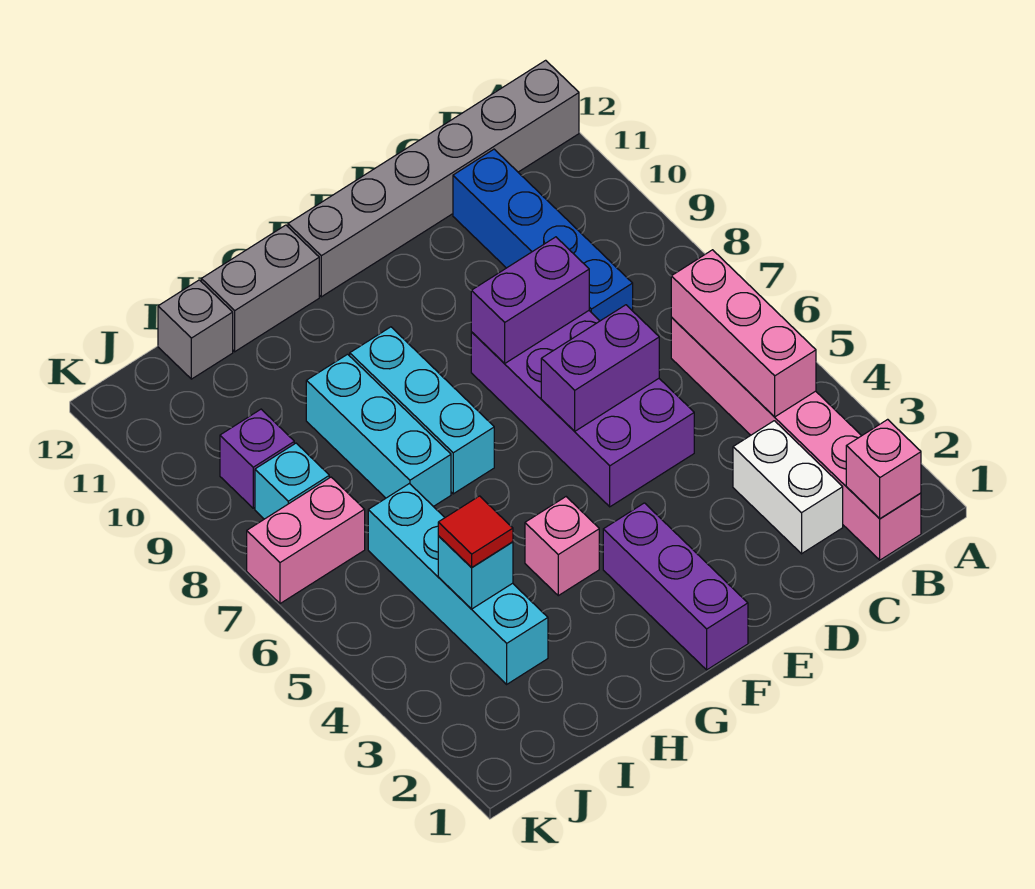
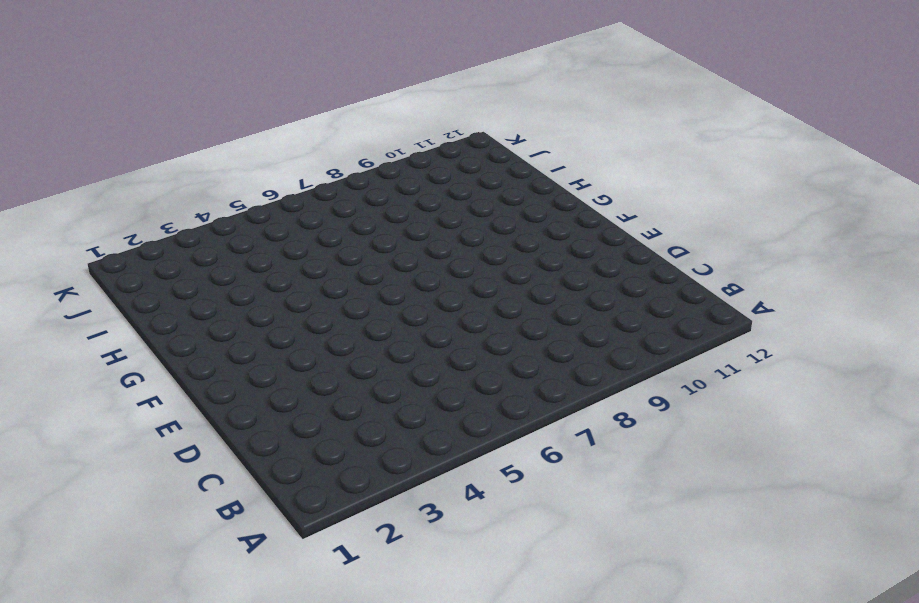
none -> grey brick A12:F12 level 1
none -> pink brick B1:B6 level 1
none -> white brick C2:C3 level 1

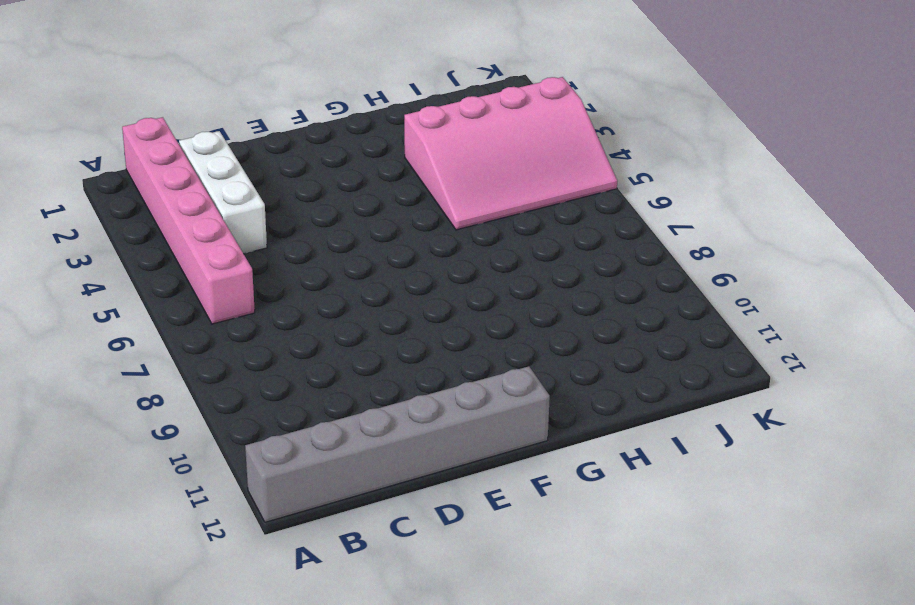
white brick C2:C4 level 1 -> white brick C2:C3 level 1
pink slope H3:K5 level 1 top 3 -> cyan brick I3:I6 level 1
none -> blue brick C8:C11 level 1
none -> purple brick D5:E8 level 1
none -> purple brick F1:F3 level 1

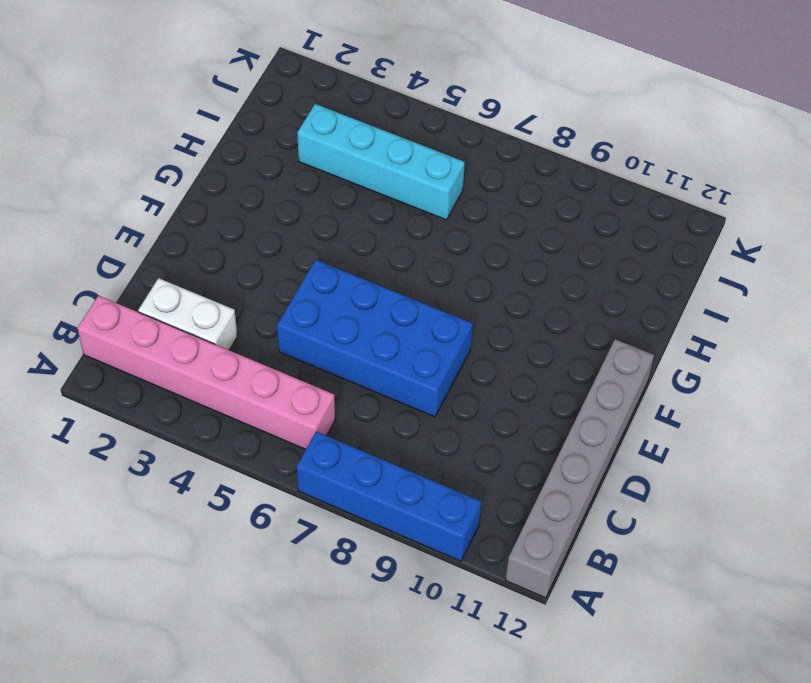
blue brick A7:A10 level 1 -> blue brick C8:C11 level 1
blue brick D5:E8 level 1 -> purple brick D5:E8 level 1
none -> purple brick F1:F3 level 1
none -> pink brick G4 level 1
none -> cyan brick G7:G9 level 1

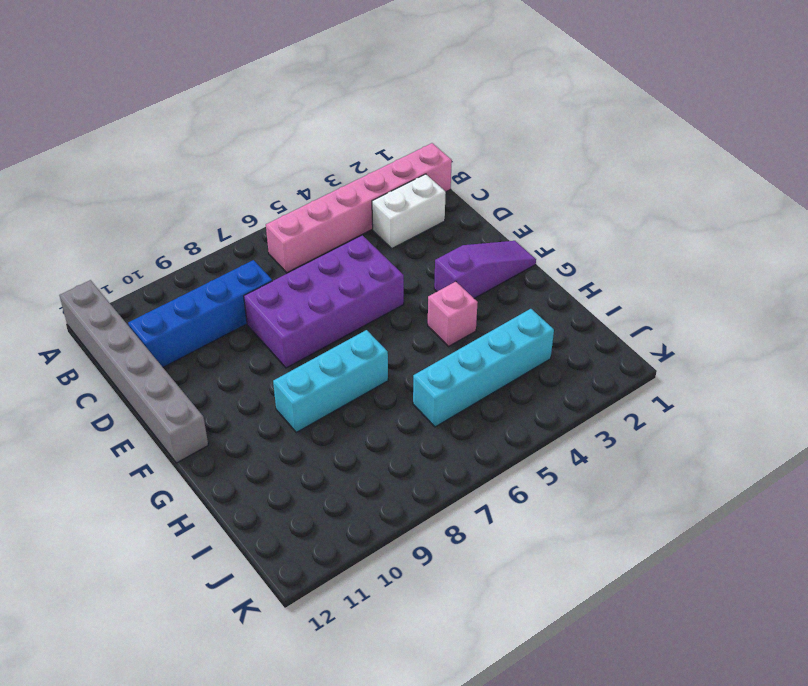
purple slope F1:F3 level 1 top 3 -> purple brick F1:F3 level 1
none -> grey brick G12:H12 level 1
none -> cyan brick H7:H9 level 1
none -> grey brick I12 level 1

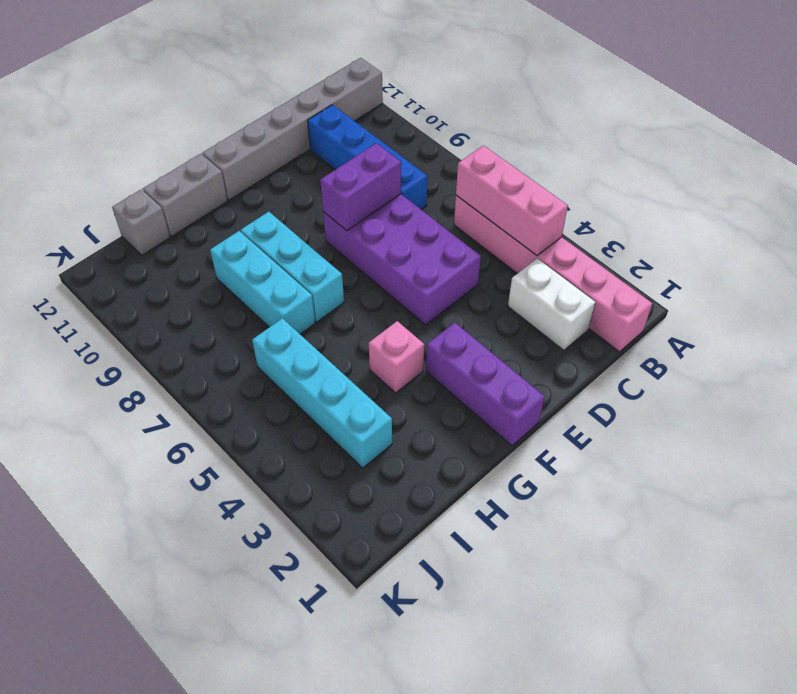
none -> pink brick J7:K7 level 1
none -> cyan brick J8 level 1
none -> purple brick J9 level 1

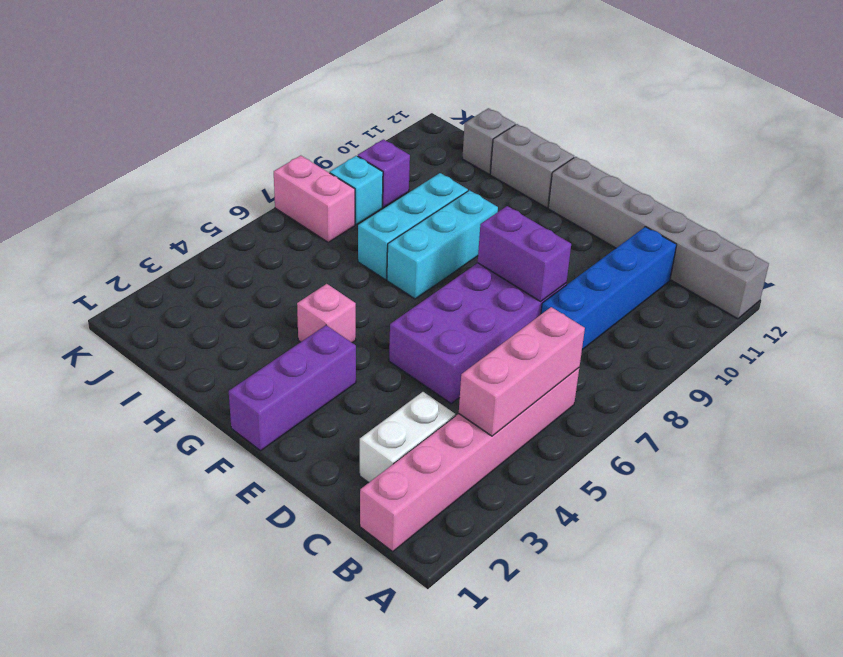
none -> cyan brick I3:I6 level 1
none -> pink brick B1 level 2
none -> purple brick D6:E6 level 2

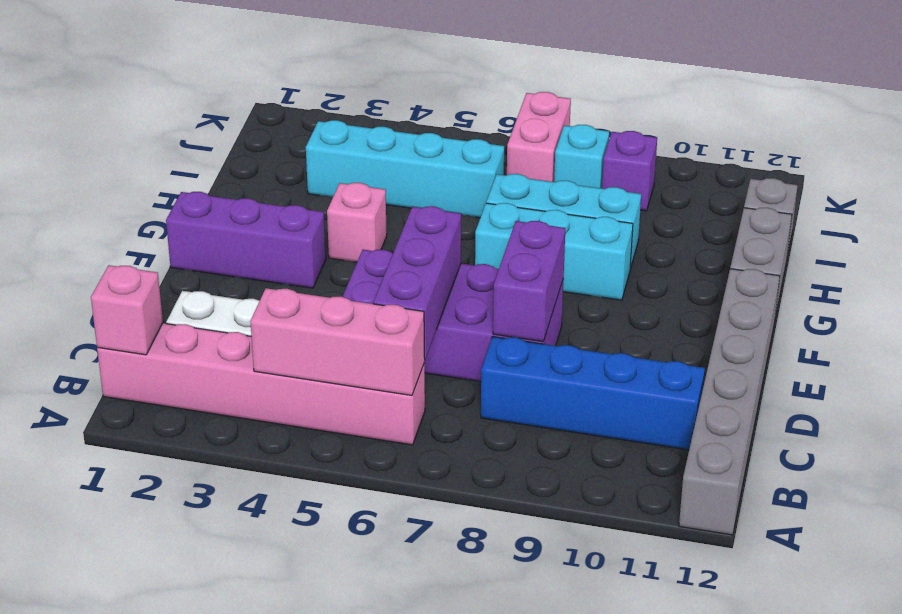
purple brick C6:E6 level 2 -> purple brick D6:E6 level 2
none -> cyan brick I4 level 2
none -> red tile I4 level 3

